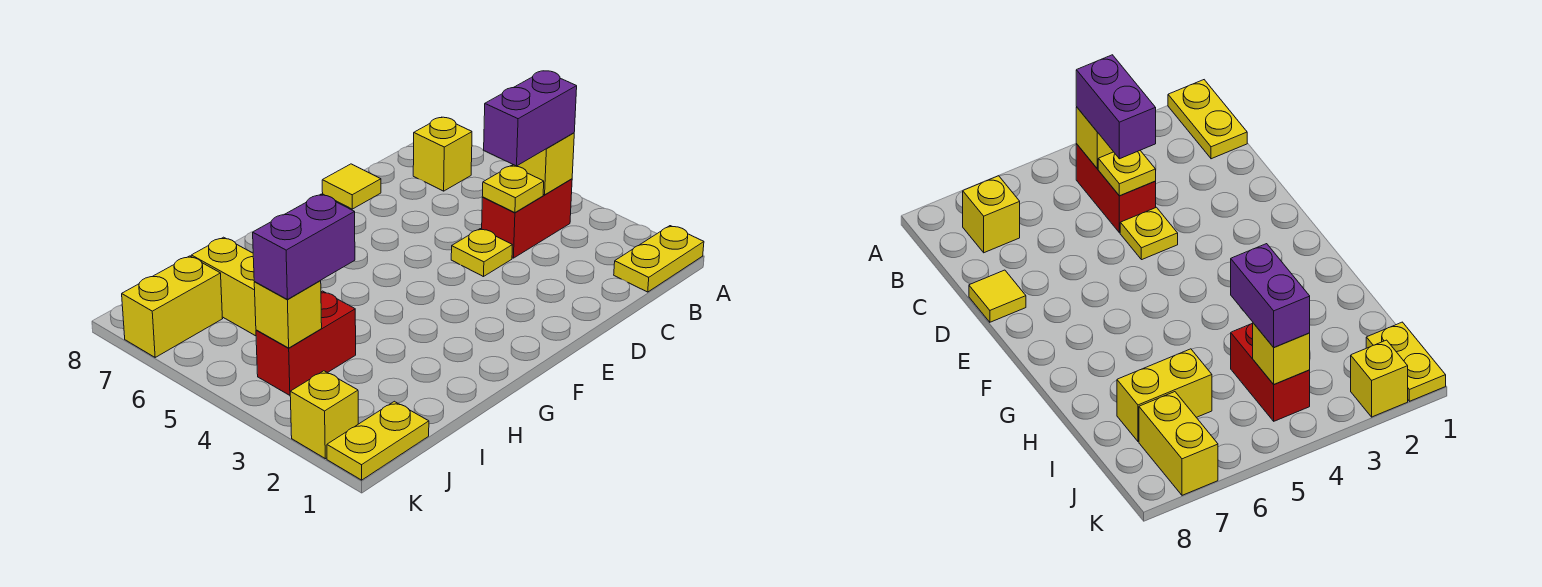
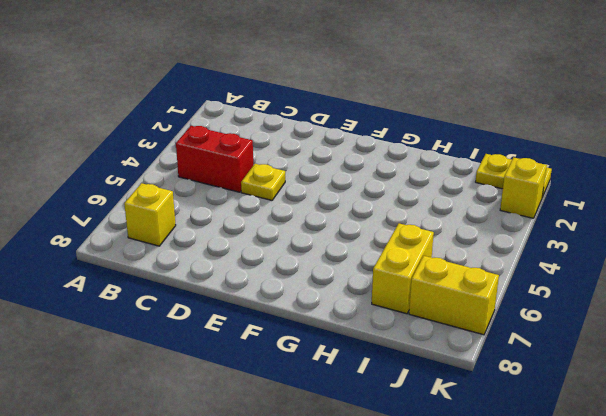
none -> yellow plate A1:B1 level 1
none -> yellow tile D8 level 1
none -> red brick I4:J4 level 1

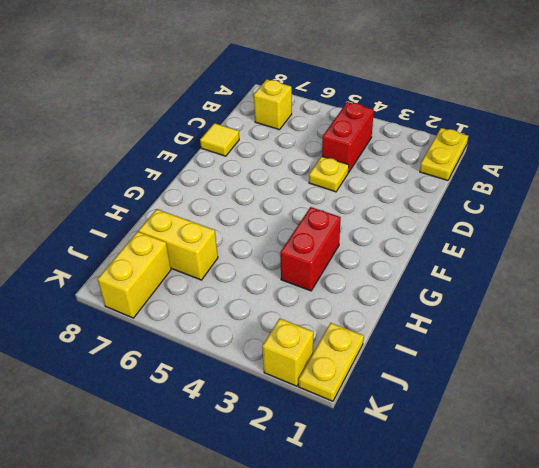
red brick G3:H3 level 1 -> red brick I4:J4 level 1
none -> yellow brick B4 level 2
none -> yellow plate C4 level 2
none -> yellow brick J4 level 2

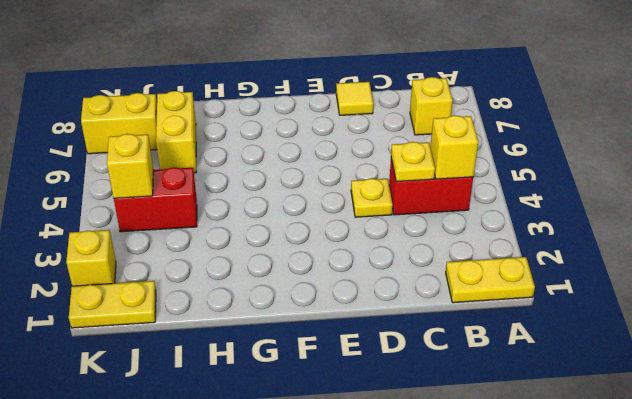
none -> purple brick B4:C4 level 3
none -> purple brick I4:J4 level 3

